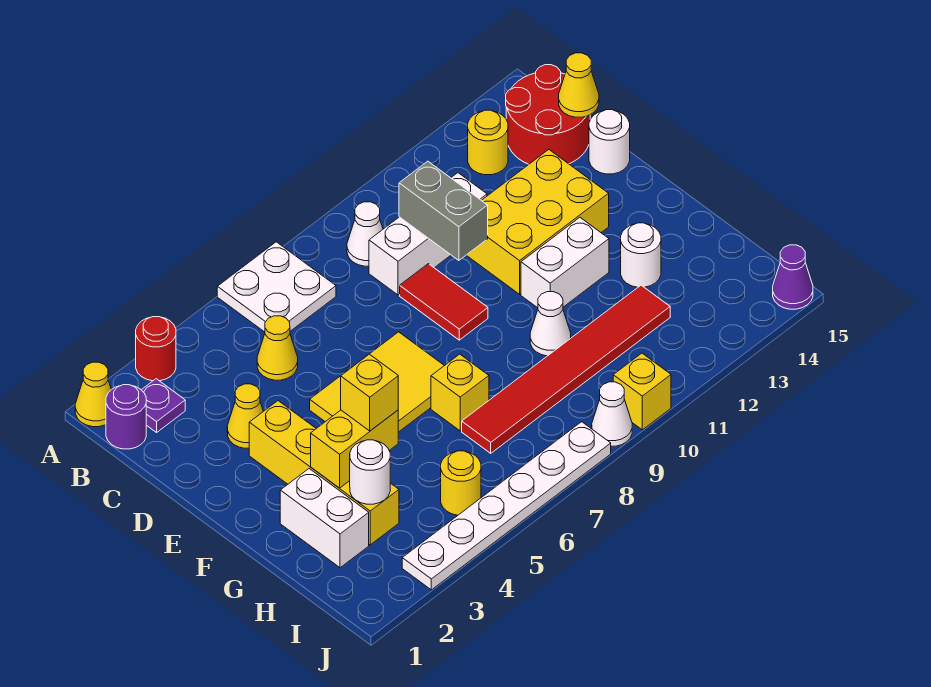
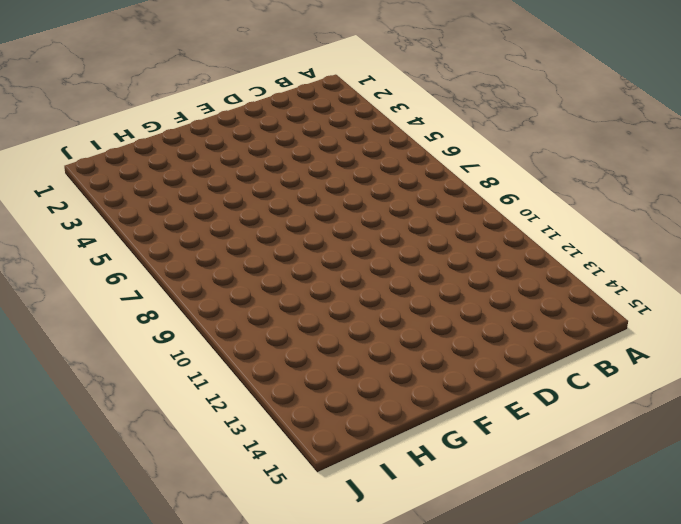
none -> yellow cone A1 level 1
none -> red round brick A3 level 1
none -> white plate A6:B7 level 1
none -> purple round brick B1 level 1

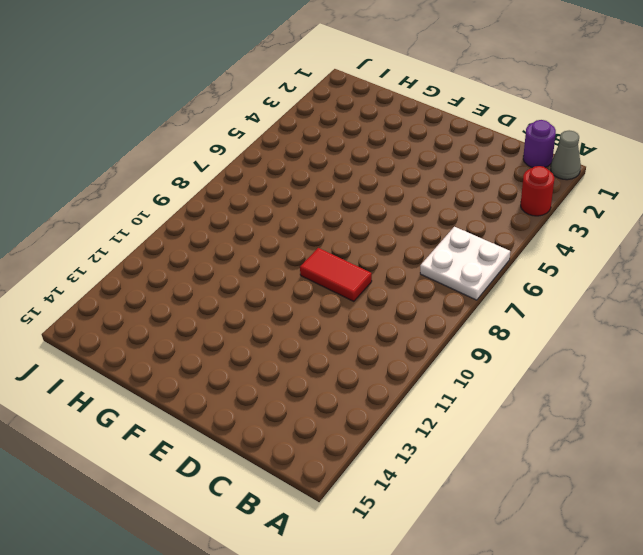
grey cone A1 level 1 -> yellow cone A1 level 1
none -> purple plate B2 level 1
none -> white cone B9 level 1
none -> yellow round brick B13 level 1
none -> red round brick B14:C15 level 1

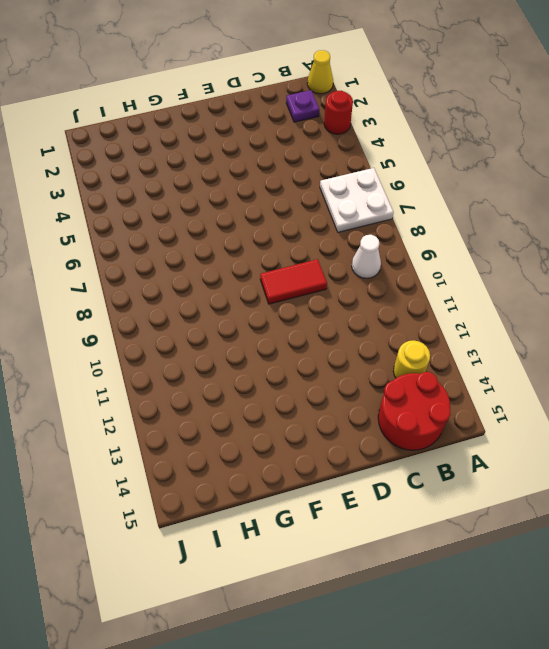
none -> purple round brick B1 level 1
none -> yellow cone C5 level 1
none -> white brick C9:C11 level 1
none -> yellow cone D3 level 1

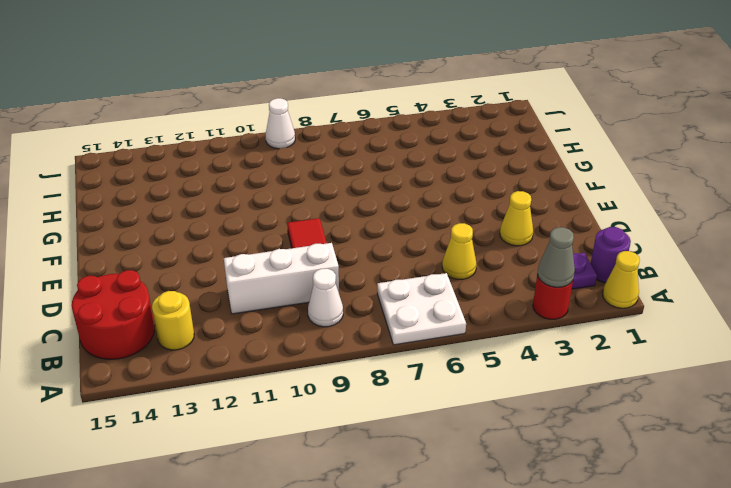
grey cone A3 level 2 -> none
none -> yellow brick D11:E13 level 1
none -> white round brick D15 level 1
none -> yellow brick E3:H3 level 1
none -> yellow tile E5:F7 level 1

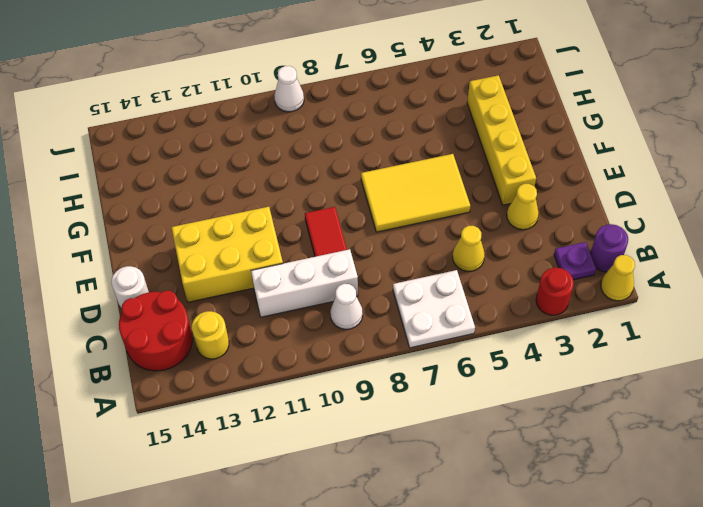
none -> white brick F11:F12 level 1
none -> white brick G2:H2 level 1
none -> yellow brick G7 level 1
none -> white cone G10 level 1

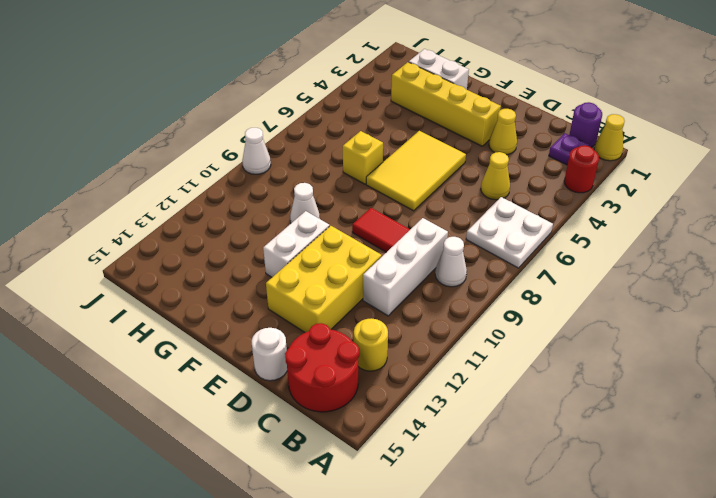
none -> white round brick G13 level 1
none -> red tile H7:H12 level 1
none -> yellow round brick I5 level 1
none -> white plate J3:J8 level 1

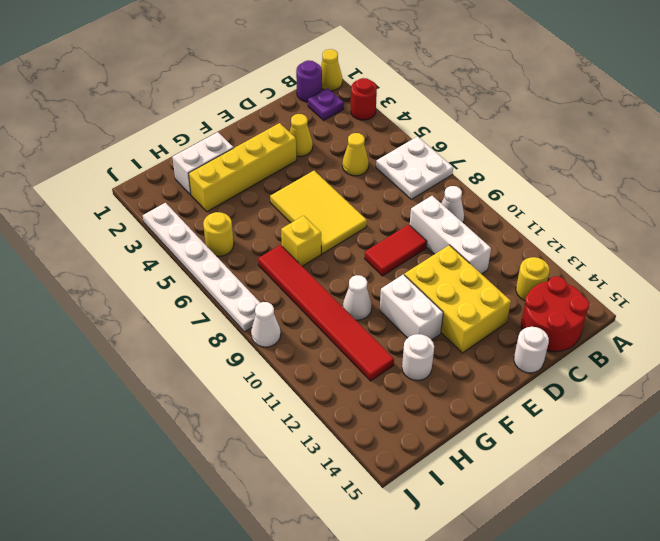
none -> yellow brick J10 level 1
none -> purple cone J15 level 1
none -> grey brick C10:D10 level 2
none -> yellow cone C15 level 2

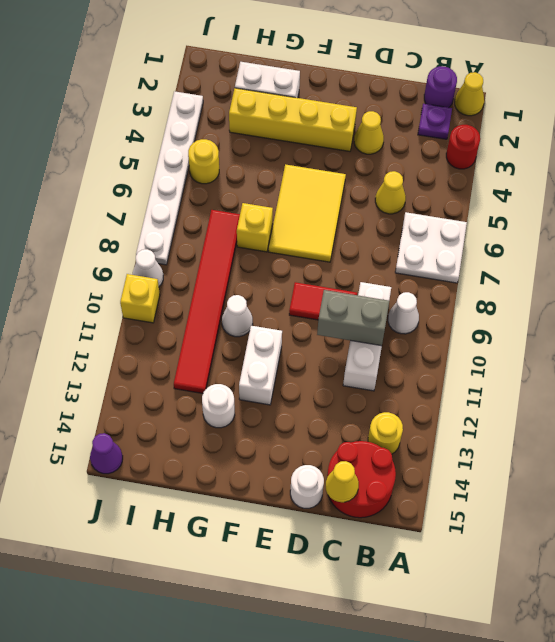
none -> yellow brick D11:E13 level 1
none -> yellow brick G3:G4 level 2
none -> white round brick H3 level 2
none -> yellow brick G4 level 3

